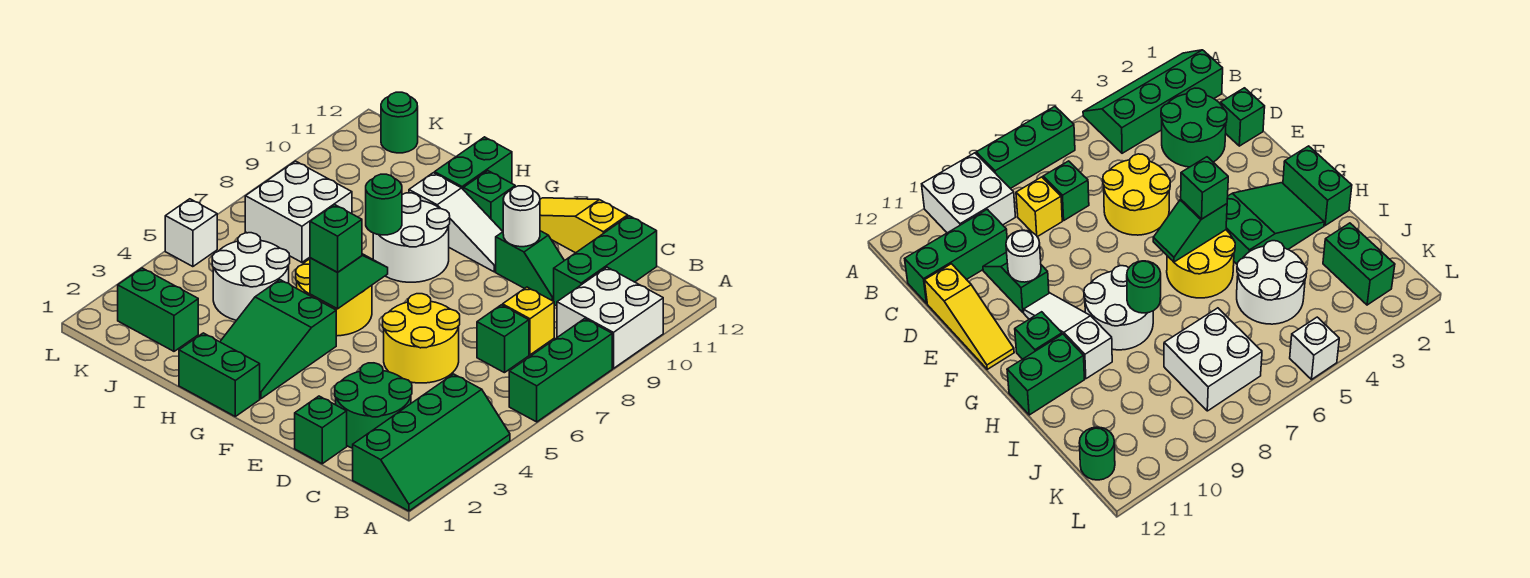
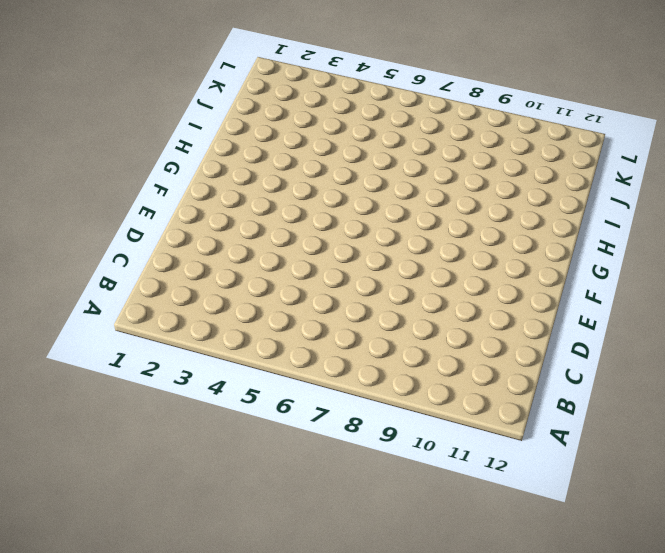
none -> green slope A1:B4 level 1 top B
none -> green brick A6:A8 level 1
none -> white brick A9:B10 level 1

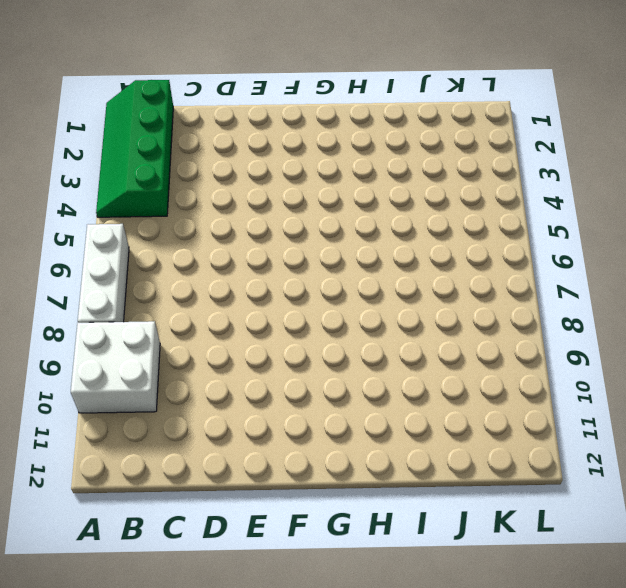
white brick A6:A8 level 1 -> green brick A6:A8 level 1
none -> green round brick C2:D3 level 1
none -> green brick C7 level 1
none -> yellow brick C8 level 1

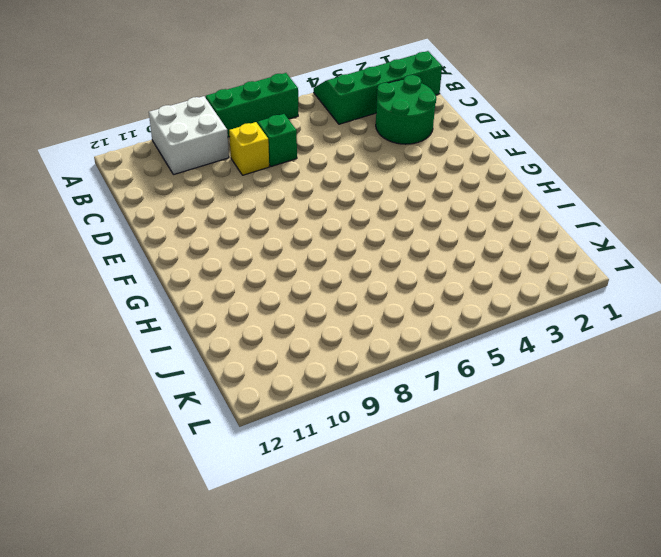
none -> green brick C10:C12 level 1
none -> green brick D1 level 1
none -> yellow round brick D5:E6 level 1

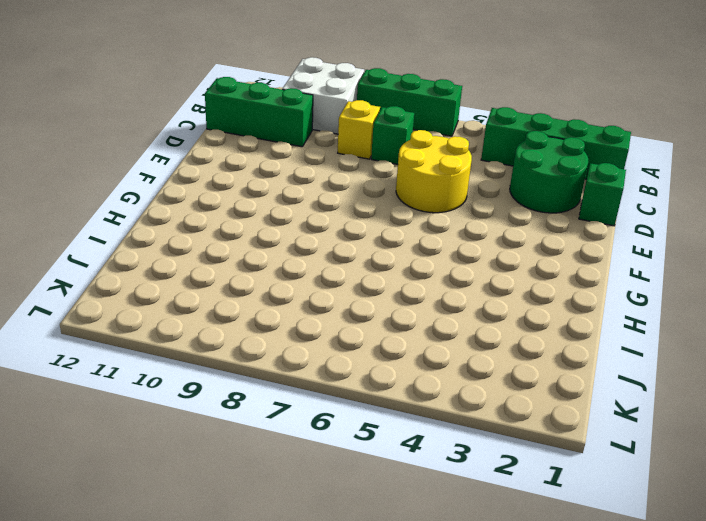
none -> green slope D10:E10 level 1 top E
none -> yellow slope D12:F12 level 1 top D
none -> white slope F10:H10 level 1 top H

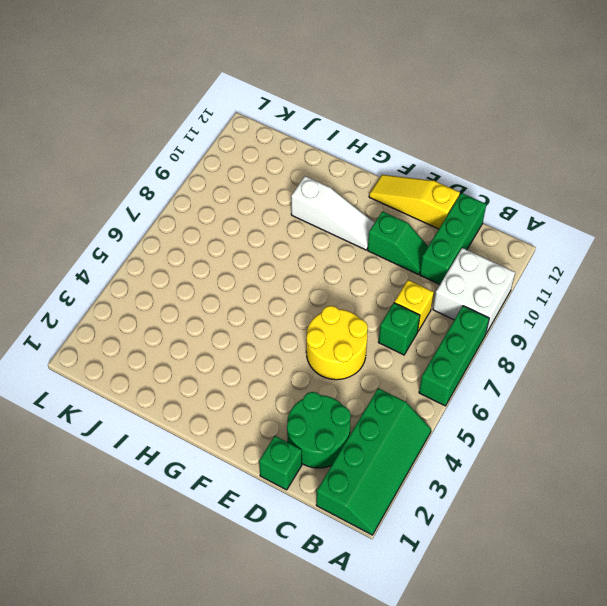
none -> green brick G1:H1 level 1
none -> green slope G2:H4 level 1 top 4
none -> yellow round brick G5:H6 level 1

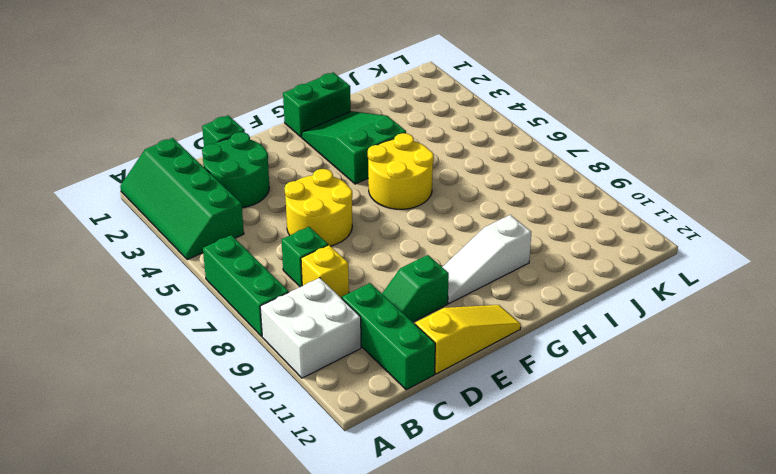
none -> white round brick G8:H9 level 1
none -> green brick G11 level 1
none -> green brick H11:H12 level 1

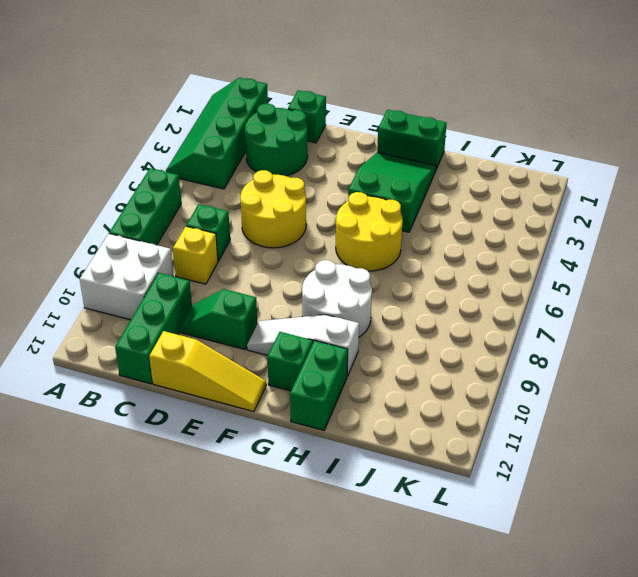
none -> white round brick I4:J5 level 1
none -> green brick J2:K2 level 1
none -> white brick J7:K8 level 1

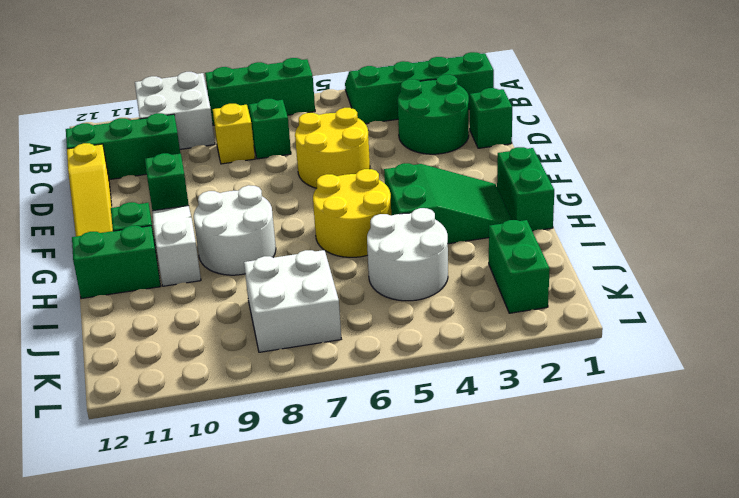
none -> green round brick K12 level 1
none -> white brick L5 level 1
none -> white round brick E10 level 2

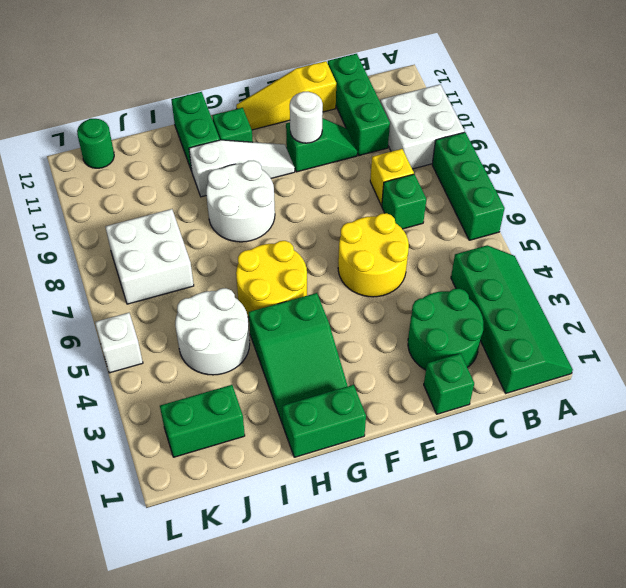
none -> green slope G5:G6 level 2 top 5
none -> green round brick H8 level 2
none -> green brick G5 level 3

